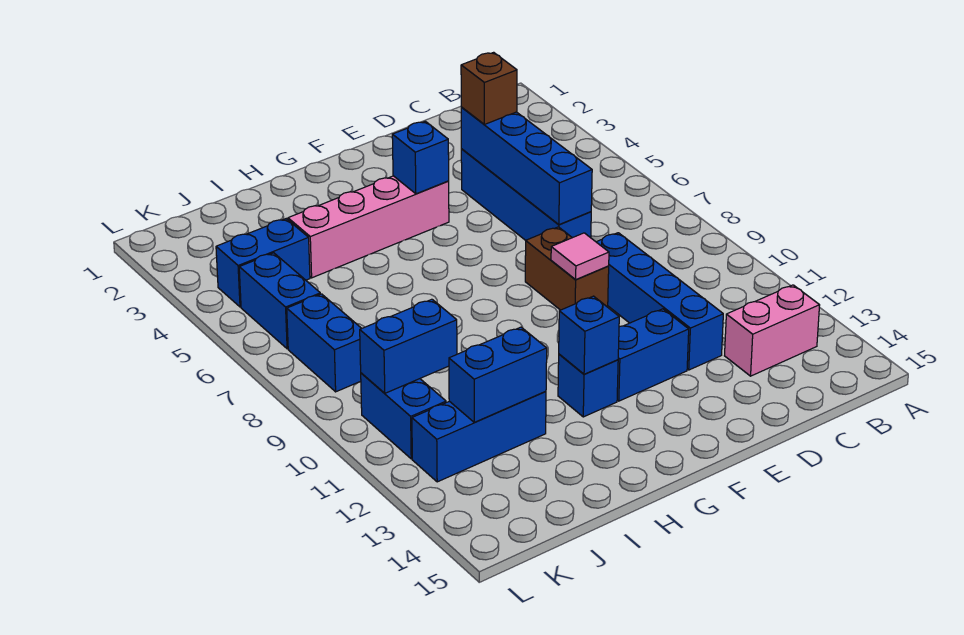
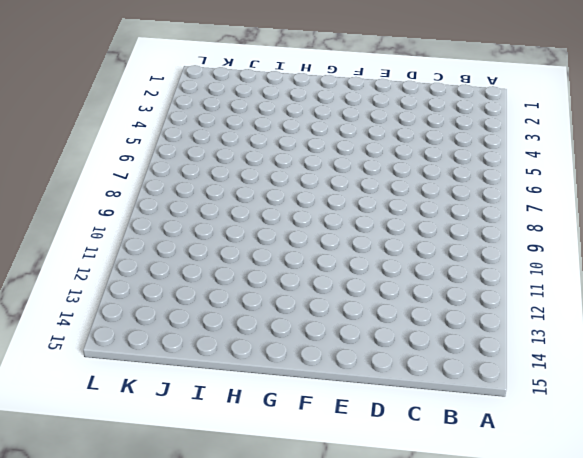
none -> pink brick B13:C13 level 1
none -> blue brick D4:D7 level 1
none -> blue brick D9:D12 level 1

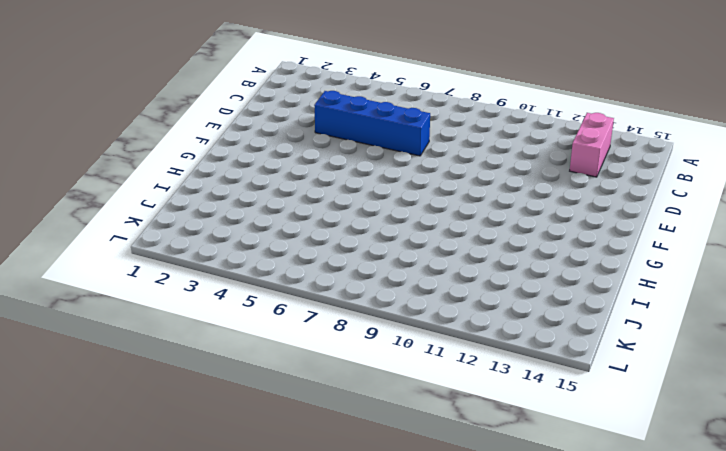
none -> blue brick D9:D12 level 1
none -> brown brick E8:E9 level 1
none -> blue brick E12:F12 level 1

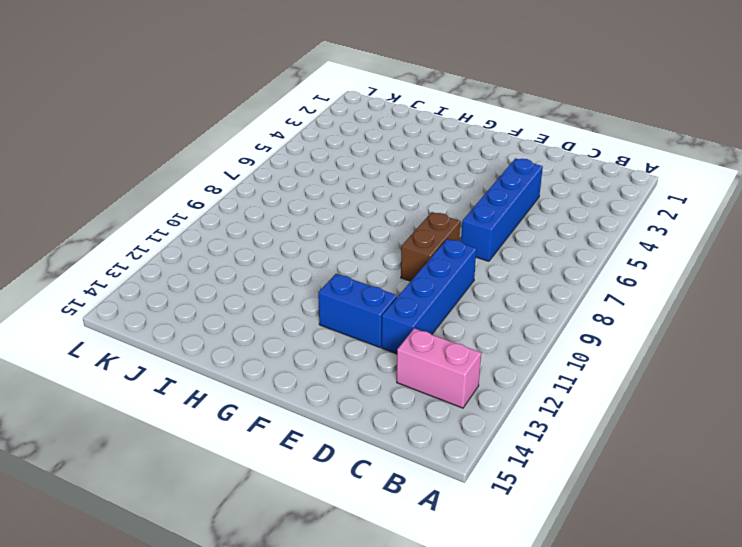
none -> pink brick F4:I4 level 1
none -> blue brick G12 level 1
none -> blue brick I12:K12 level 1

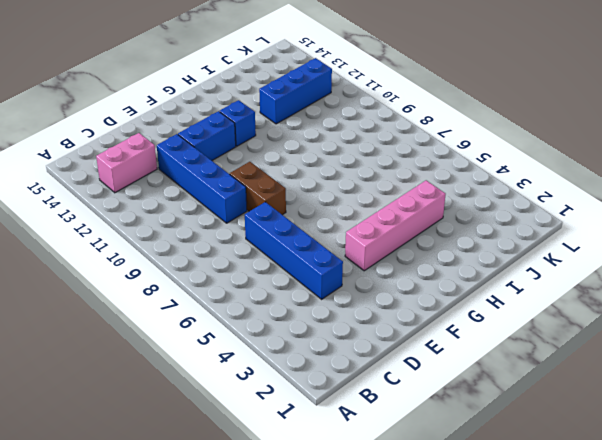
none -> blue brick J4:K4 level 1
none -> blue brick K5:K6 level 1
none -> blue brick K7:K8 level 1

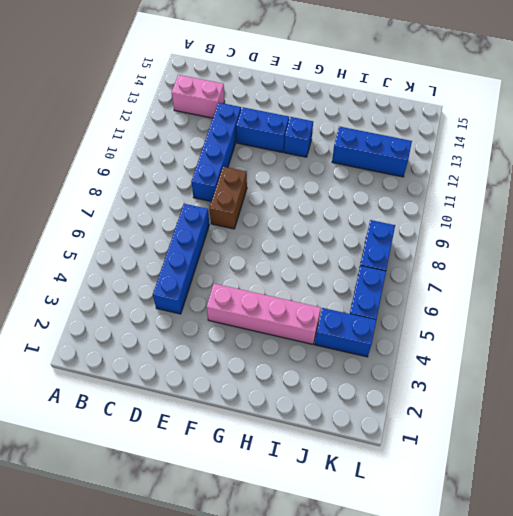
none -> blue brick K10:K11 level 1
none -> blue brick D4:D7 level 2
none -> pink tile E9 level 2

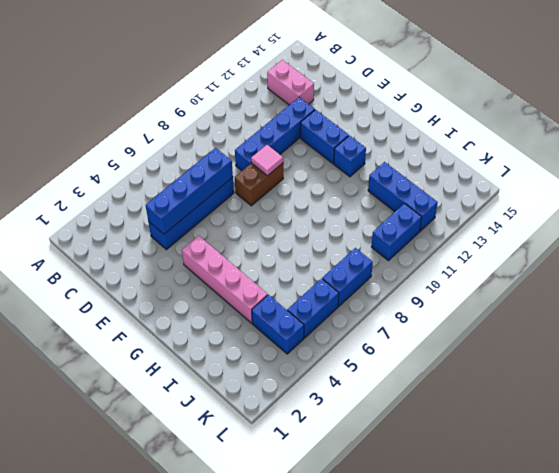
none -> blue brick F4 level 2
none -> blue brick G12 level 2
none -> blue brick I12:J12 level 2

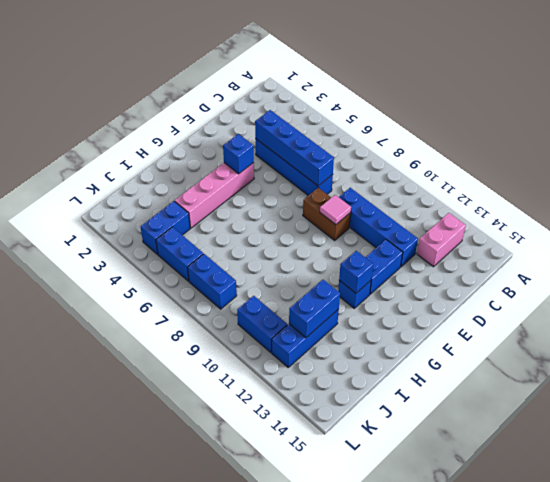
none -> blue brick J10:K10 level 2
none -> brown brick D4 level 3

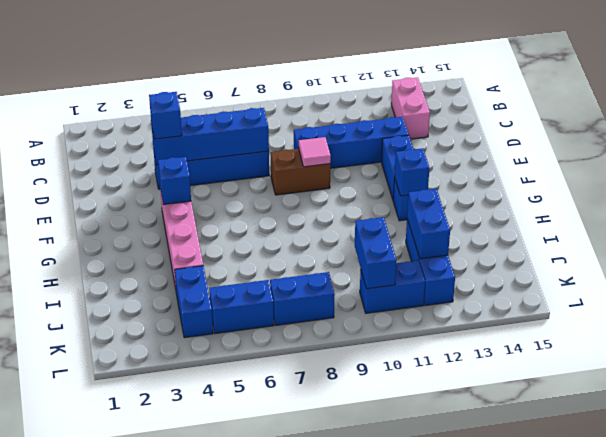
blue brick D4 level 3 -> brown brick D4 level 3

